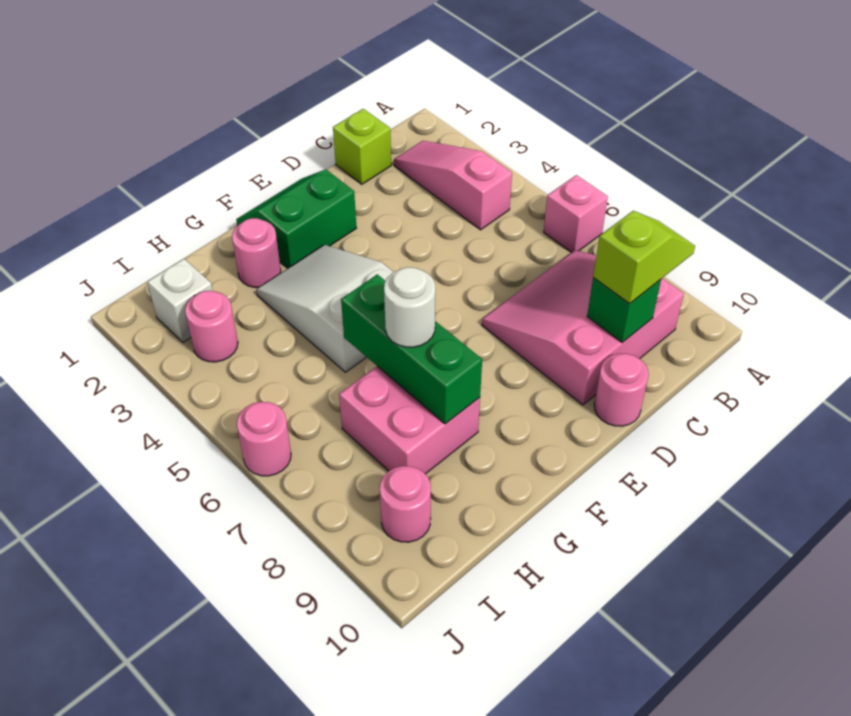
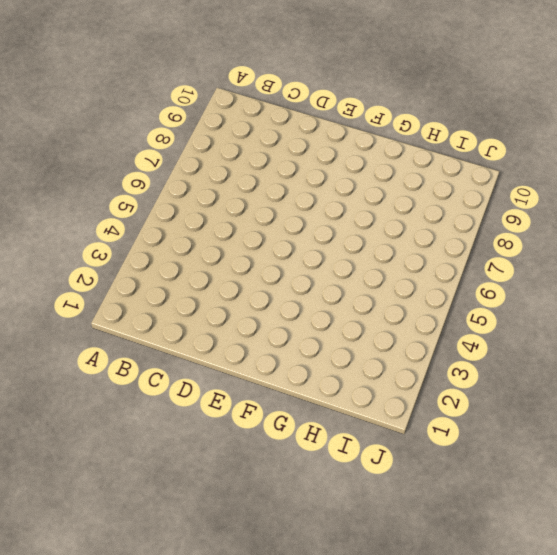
none -> pink brick A6 level 1
none -> pink slope B2:B4 level 1 top 4
none -> pink slope B7:D9 level 1 top 9

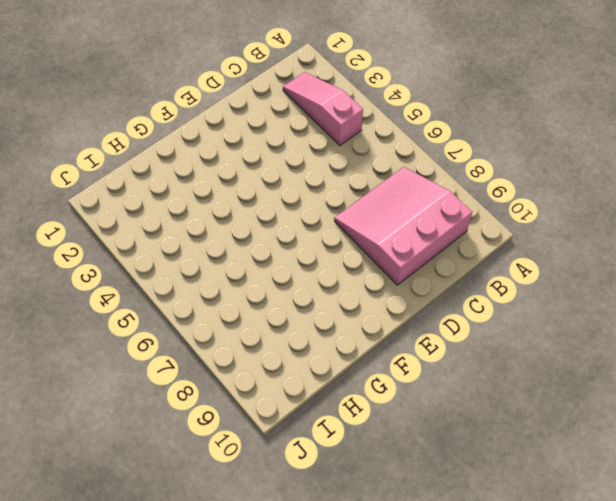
none -> pink brick A6 level 1
none -> lime brick C1 level 1
none -> pink round brick D10 level 1

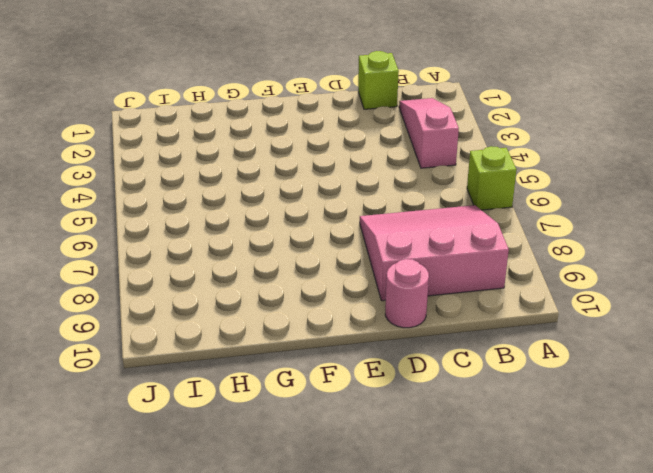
lime brick A6 level 1 -> pink brick A6 level 1
none -> green slope E1:F2 level 1 top 2
none -> white slope F3:G5 level 1 top 5
none -> pink round brick G2 level 1

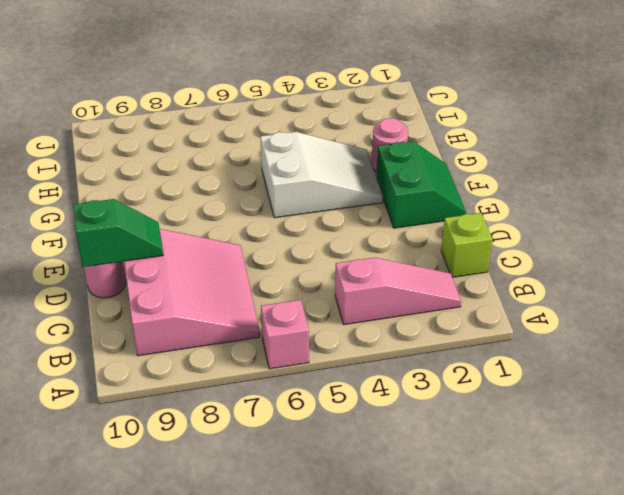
green slope D9:D10 level 2 top 10 -> none
none -> pink brick G7:H8 level 1
none -> white brick I2 level 1
none -> pink round brick I3 level 1

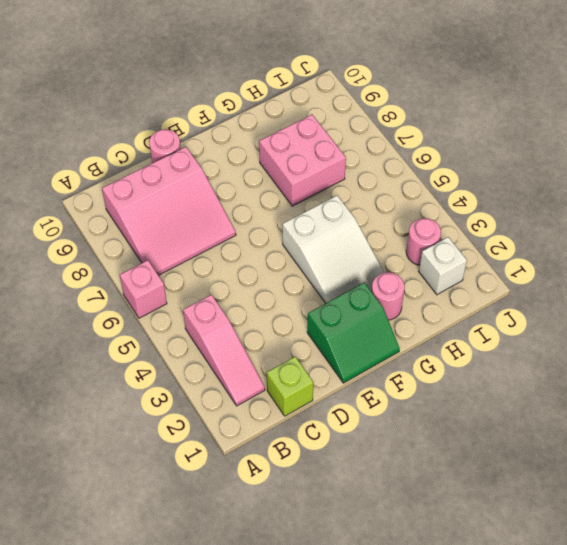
none -> pink round brick I9 level 1
none -> pink round brick J6 level 1
none -> green brick C9 level 2

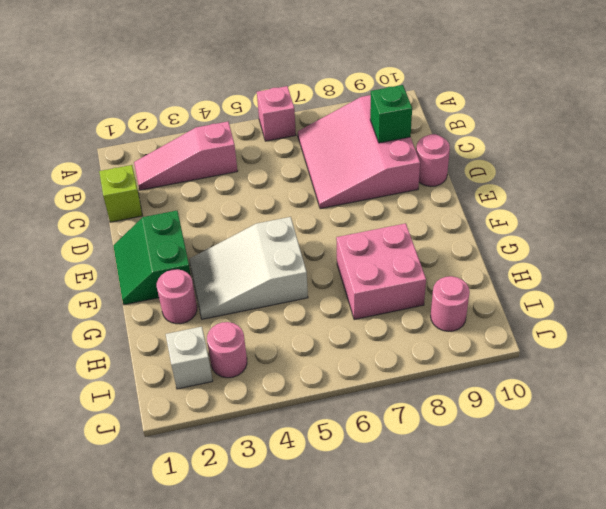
none -> pink round brick J6 level 1
none -> green brick G6:G8 level 2
none -> lime slope B9:C9 level 3 top C

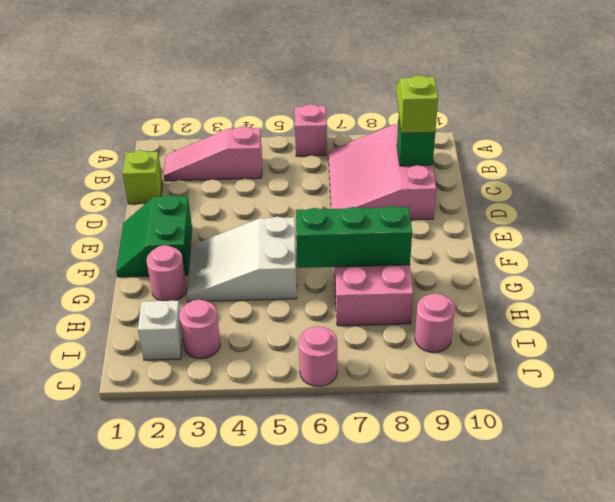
none -> pink round brick D10 level 1
none -> white round brick G7 level 3

